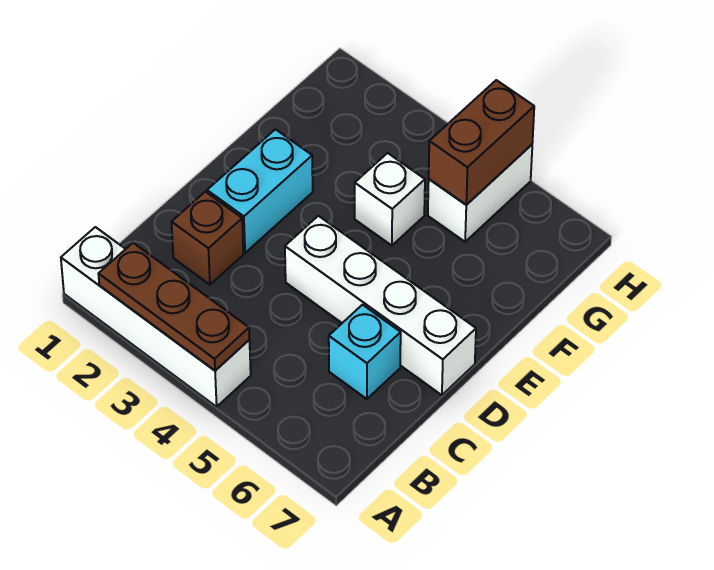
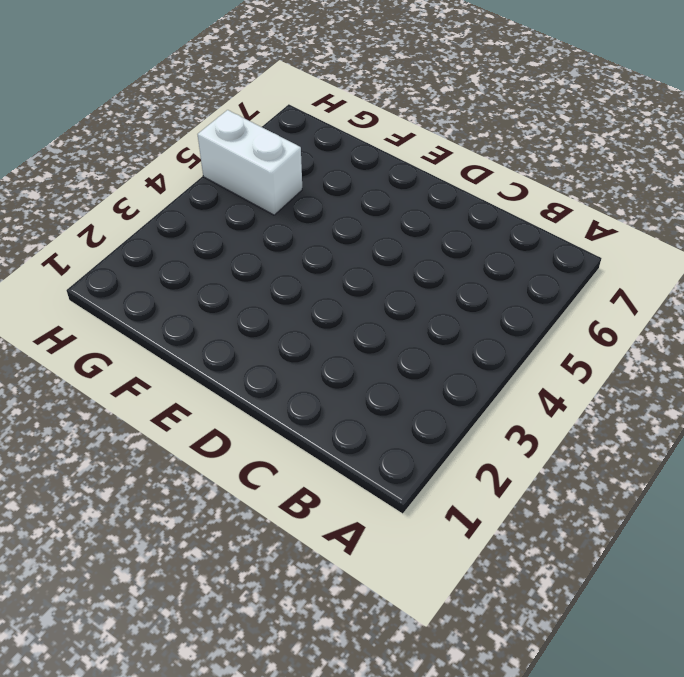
none -> white brick A1:A4 level 1
none -> brown brick C2 level 1

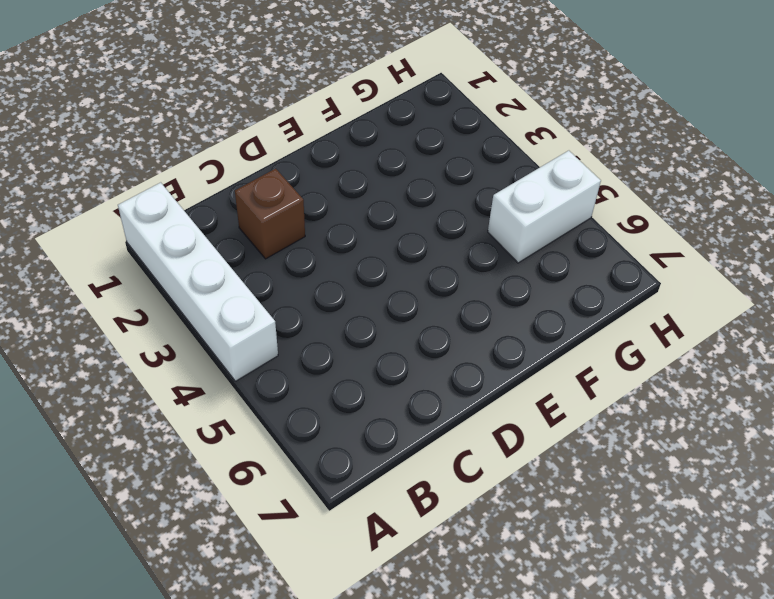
none -> cyan brick C6 level 1
none -> cyan brick D2:E2 level 1

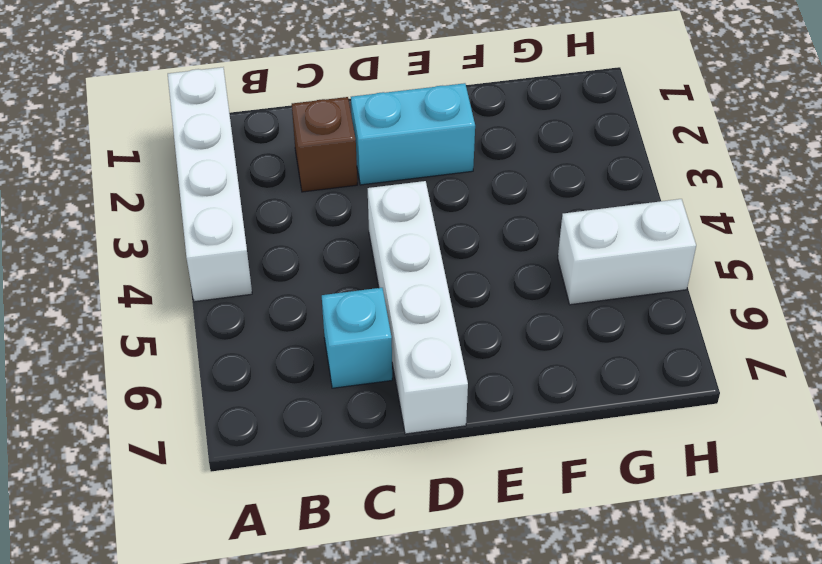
none -> white brick F4 level 1
none -> brown plate A2:A4 level 2

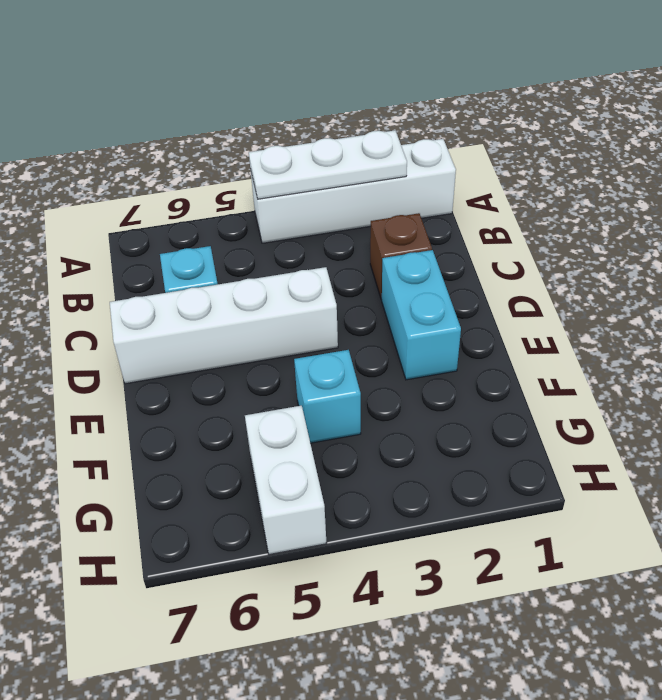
white plate A2:A4 level 2 -> brown plate A2:A4 level 2
cyan brick F4 level 1 -> white brick F4 level 1
none -> brown brick G5:H5 level 2

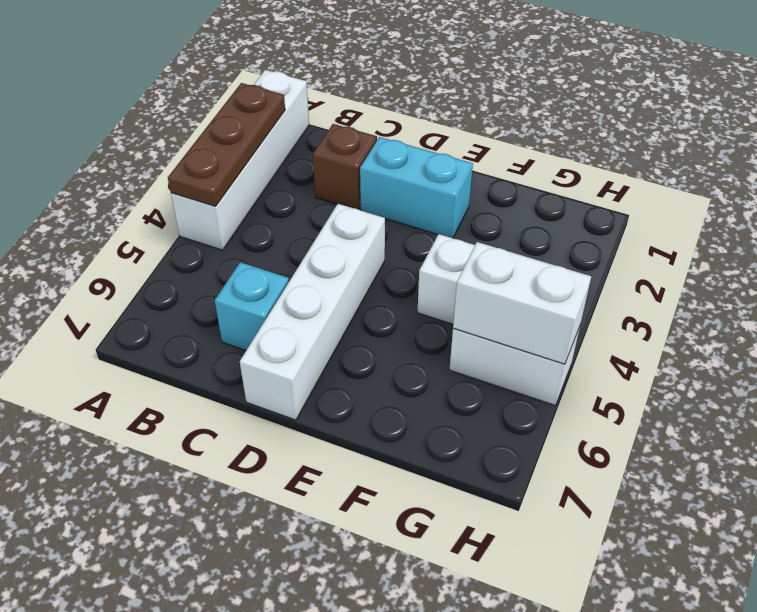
white brick G5:H5 level 2 -> brown brick G5:H5 level 2

